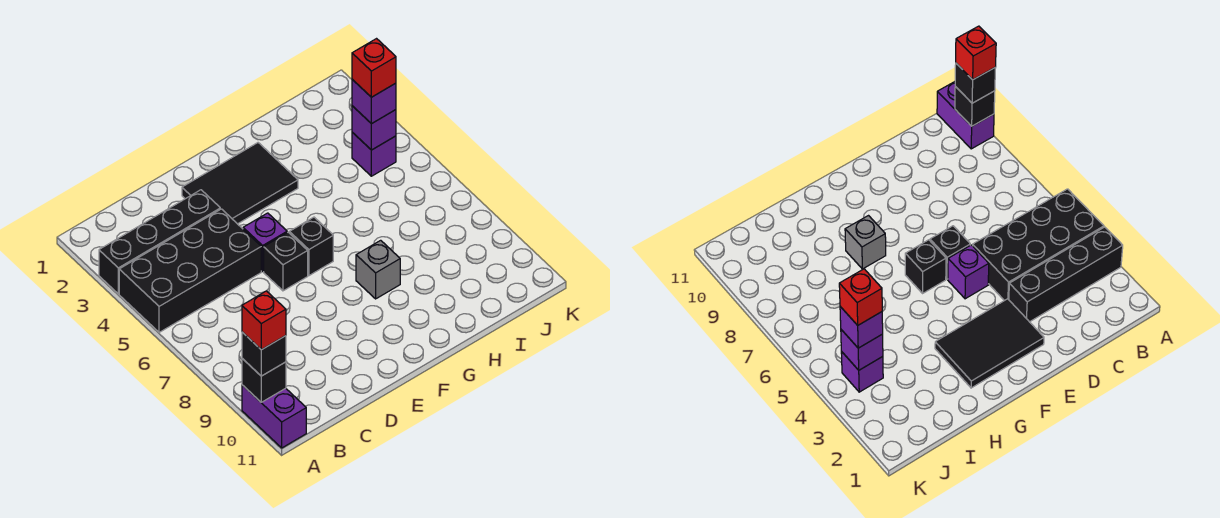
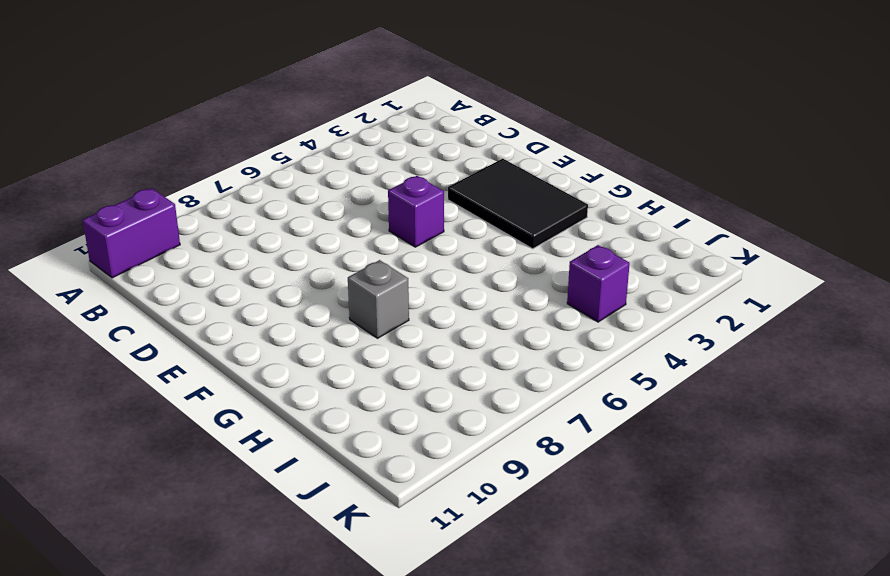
none -> black brick A3:D3 level 1
none -> black brick A4:D5 level 1
none -> black brick E6 level 1

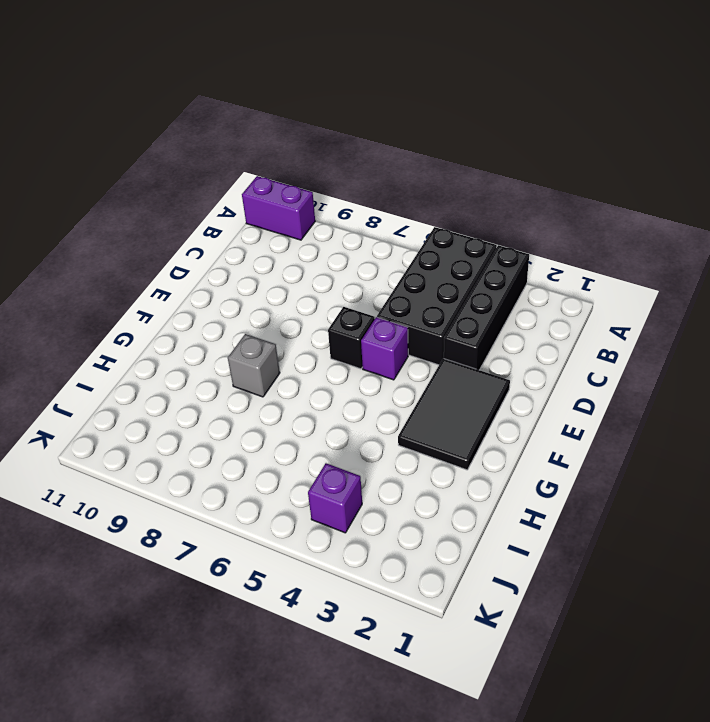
none -> black brick F6 level 1
none -> black brick A10 level 2
none -> purple brick J4 level 2

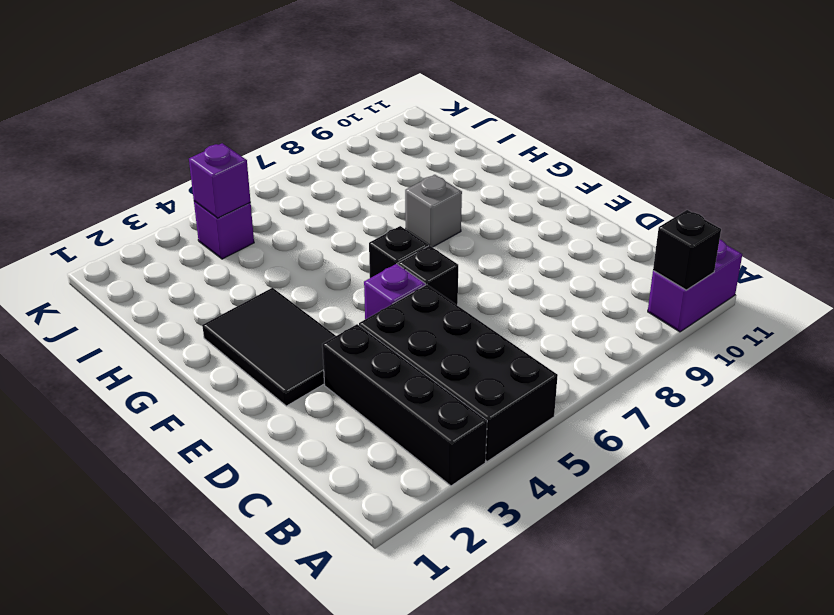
none -> black brick A10 level 3
none -> purple brick J4 level 3
none -> red brick A10 level 4

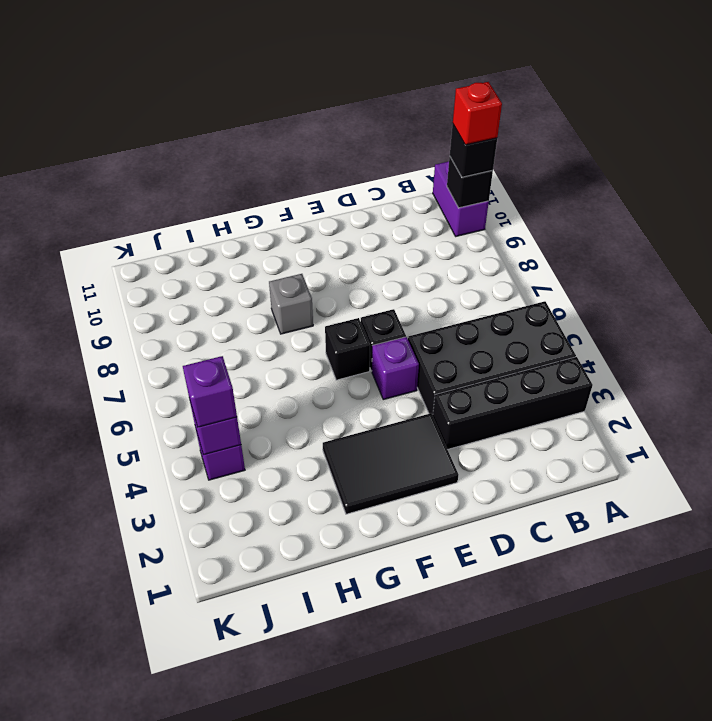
none -> red brick J4 level 4

